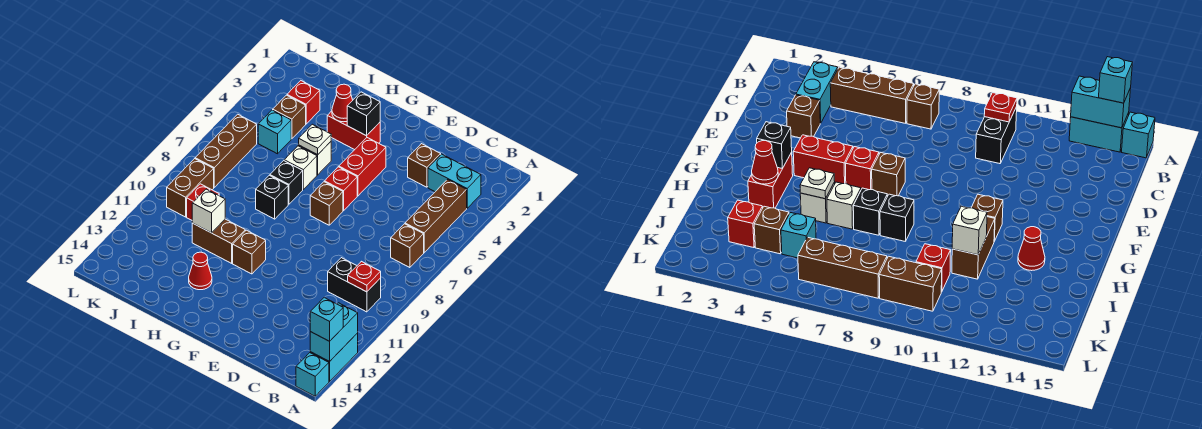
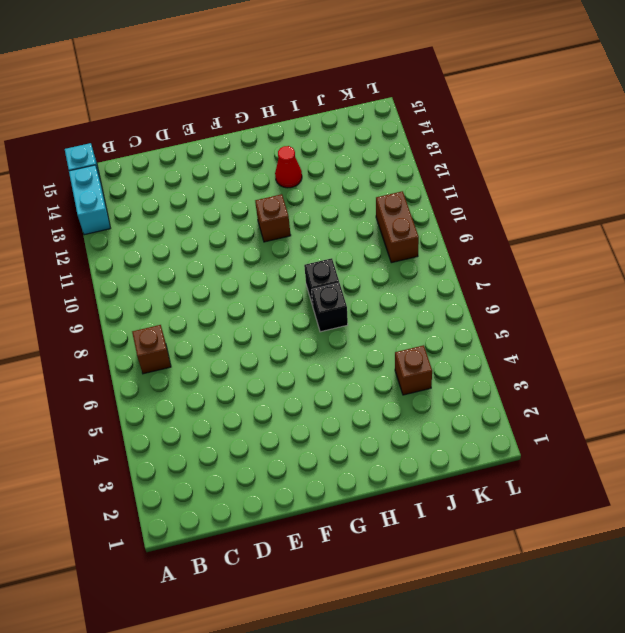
none -> cyan brick B3:C3 level 1
none -> brown brick B4:B6 level 1
none -> black brick B10:C10 level 1
none -> brown brick D3 level 1

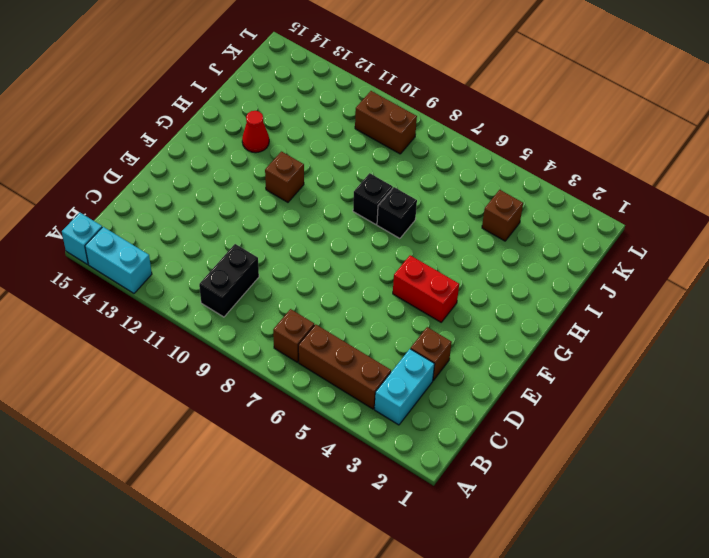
none -> red brick F6 level 1
none -> brown brick F7 level 1
none -> red brick G3:H3 level 1
none -> white brick H5 level 1

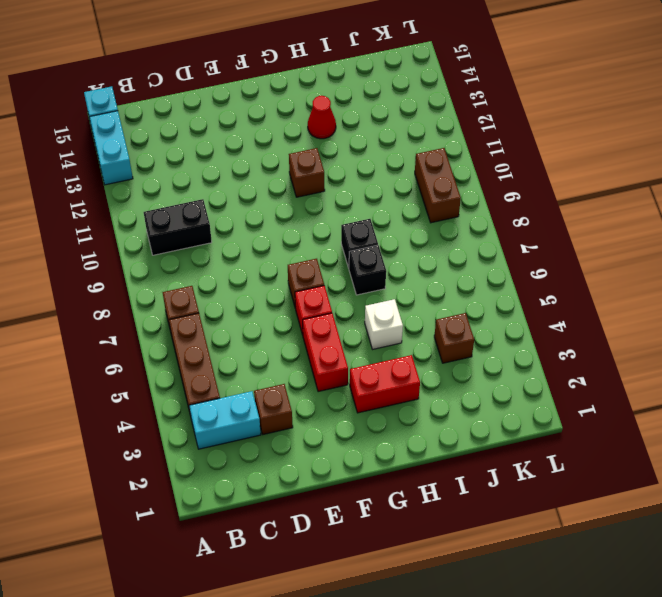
none -> white brick H6 level 1
none -> brown brick H11:I11 level 1
none -> red brick J3 level 1
none -> cyan brick J5 level 1

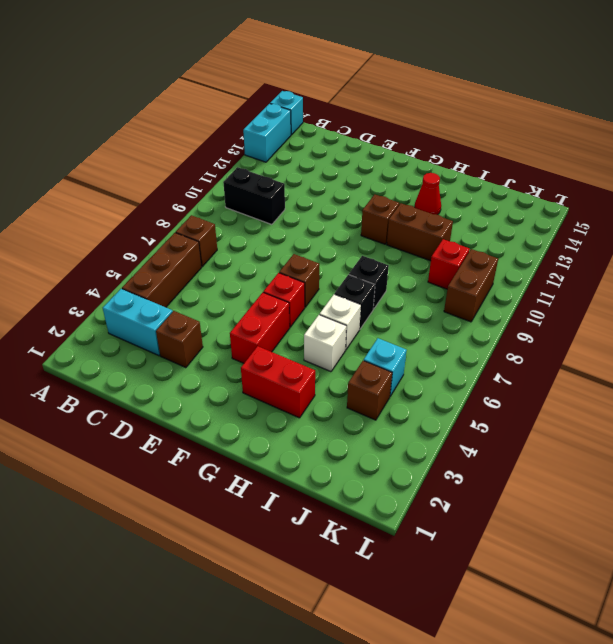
none -> red brick J3 level 1
none -> brown brick K6:K8 level 1
none -> cyan brick A13:A14 level 2
none -> red plate B10 level 2

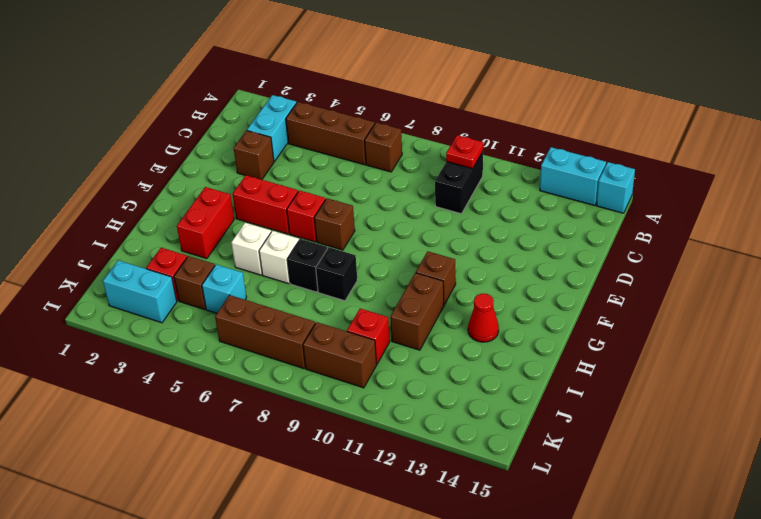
cyan brick K2:K3 level 1 -> cyan brick A13:A14 level 2
none -> black brick G3 level 2
none -> red cone H3 level 2
none -> white plate H5 level 2
none -> white brick I11 level 2

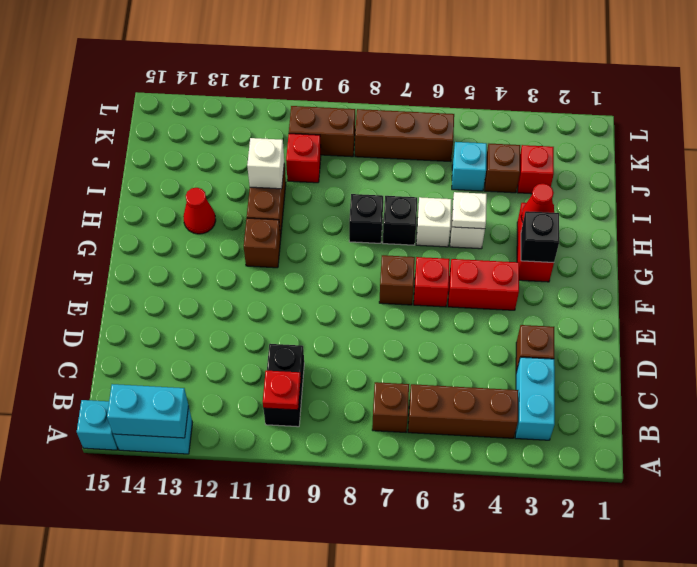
none -> cyan brick A14 level 3

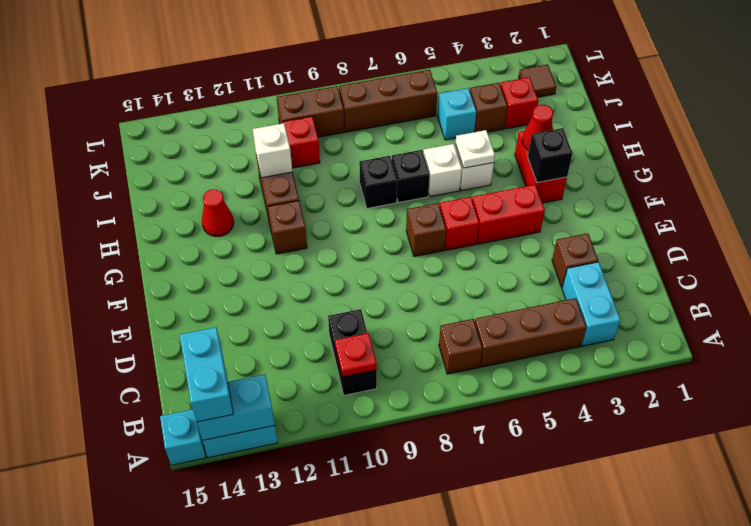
cyan brick A14:B14 level 3 -> cyan brick A14 level 3
brown tile K2 level 1 -> none

